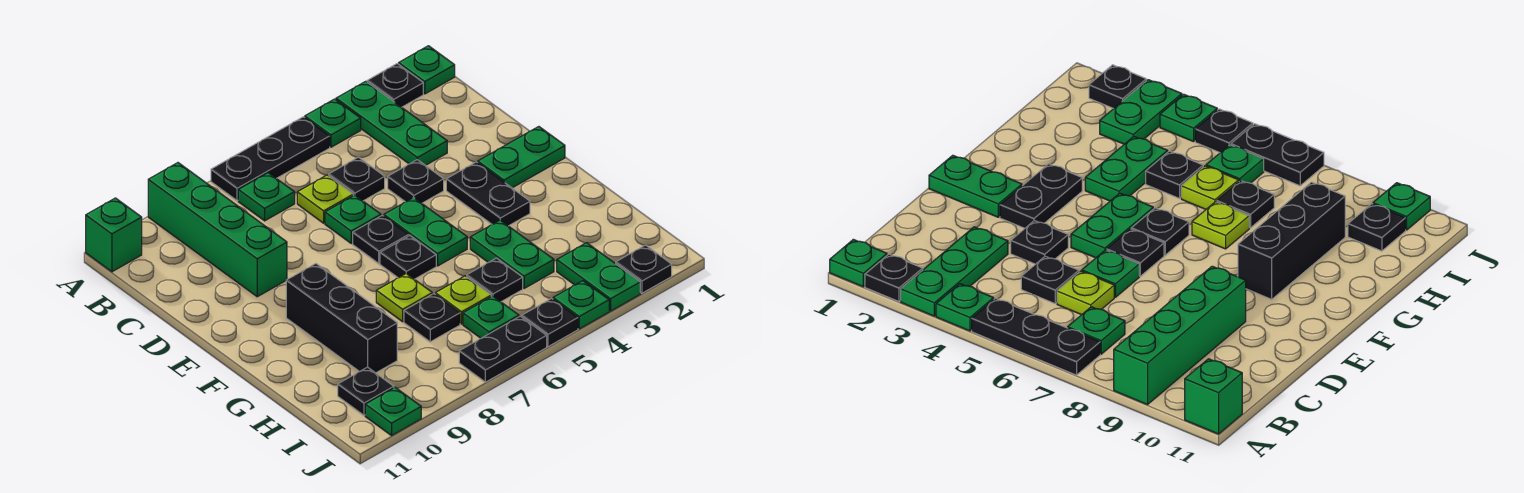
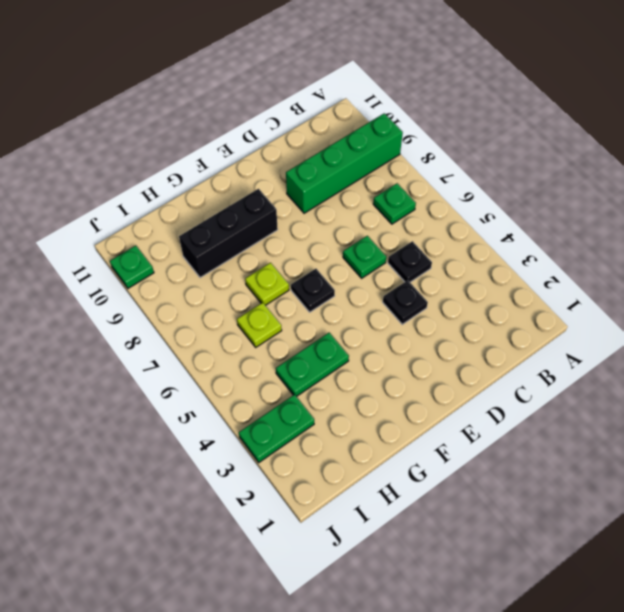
none -> green plate A1 level 1
none -> black plate A2 level 1
none -> green plate A3:C3 level 1
none -> green plate A4 level 1

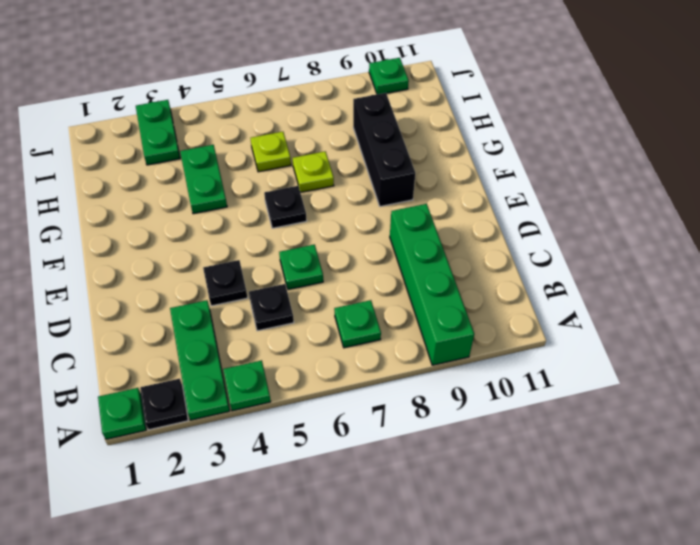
none -> black plate A5:A7 level 1
none -> green brick A11 level 1
none -> lime plate C6 level 1
none -> green plate E1:E2 level 1

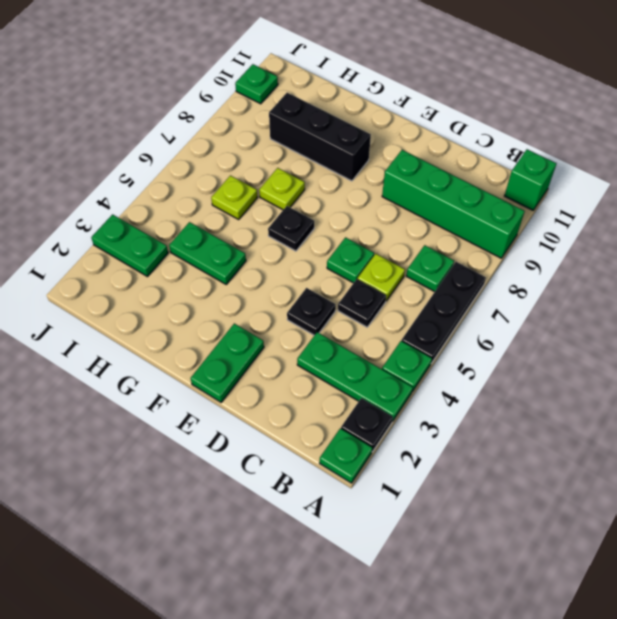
none -> black plate E3:F3 level 1
none -> green plate E5:F5 level 1
none -> black plate E6 level 1
none -> black plate H5 level 1

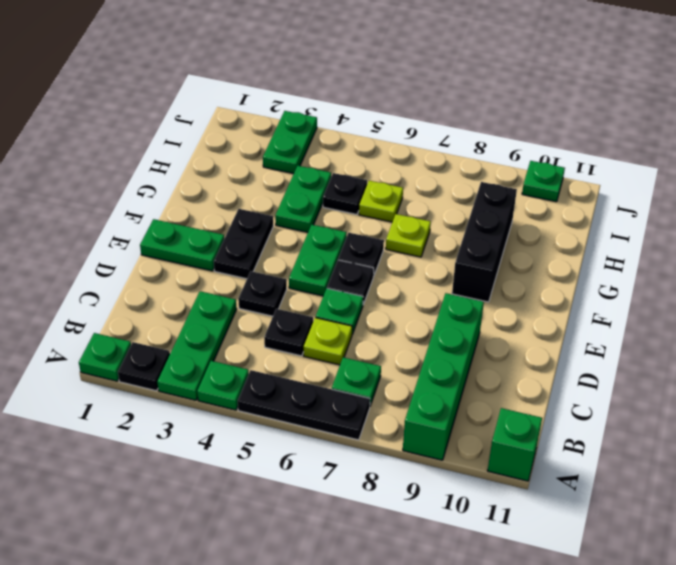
none -> black plate H7 level 1
none -> green plate I6 level 1
none -> black plate I10 level 1
none -> black plate J2 level 1

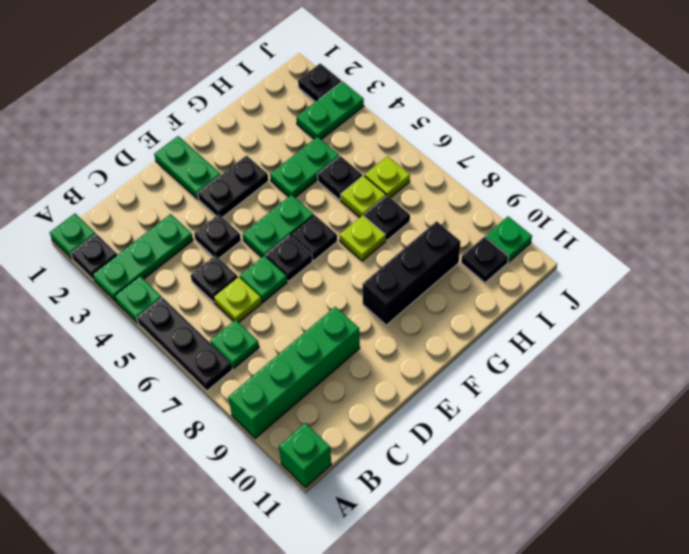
lime plate I6 level 1 -> green plate I6 level 1
none -> green plate J4 level 1
none -> black plate J5 level 1
none -> black plate J6:J7 level 1

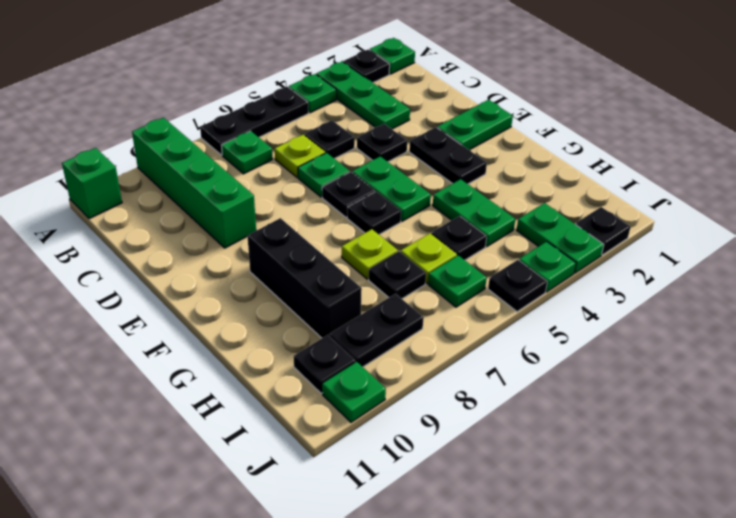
black plate I8:I9 level 1 -> black plate J6:J7 level 1

